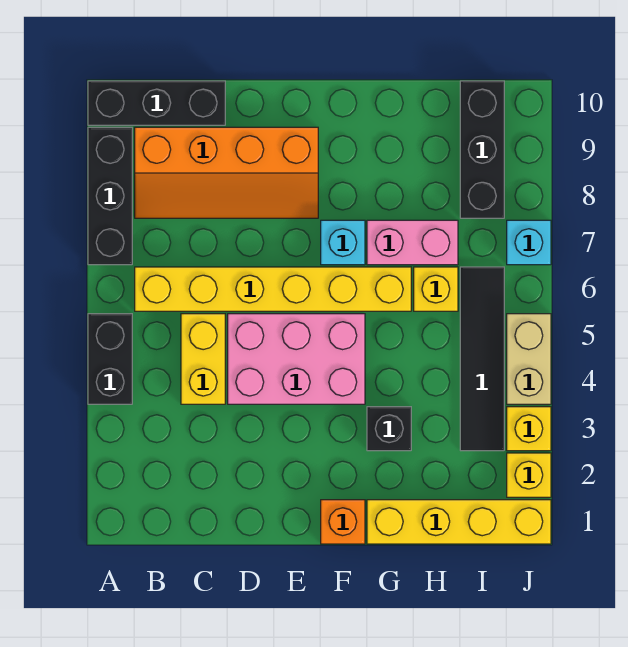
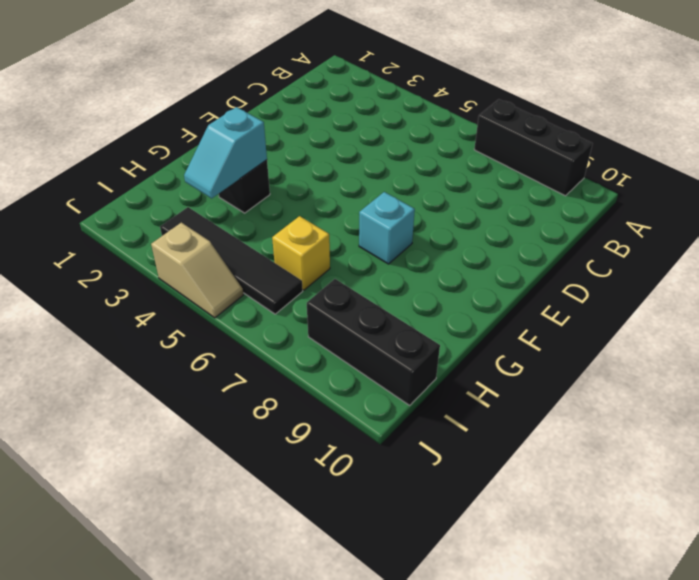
cyan slope G3:H3 level 2 top G -> none
tan slope J4:J5 level 1 top 4 -> tan brick J4:J5 level 1
none -> black brick A4:A5 level 1
none -> black brick A10:C10 level 1
none -> yellow brick B6:G6 level 1

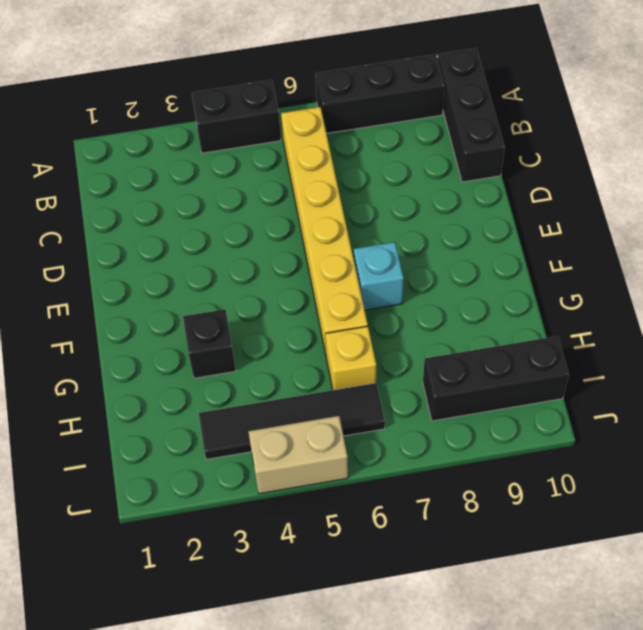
none -> orange slope B8:E9 level 1 top 9
none -> yellow brick C4:C5 level 1
none -> pink brick D4:F5 level 1

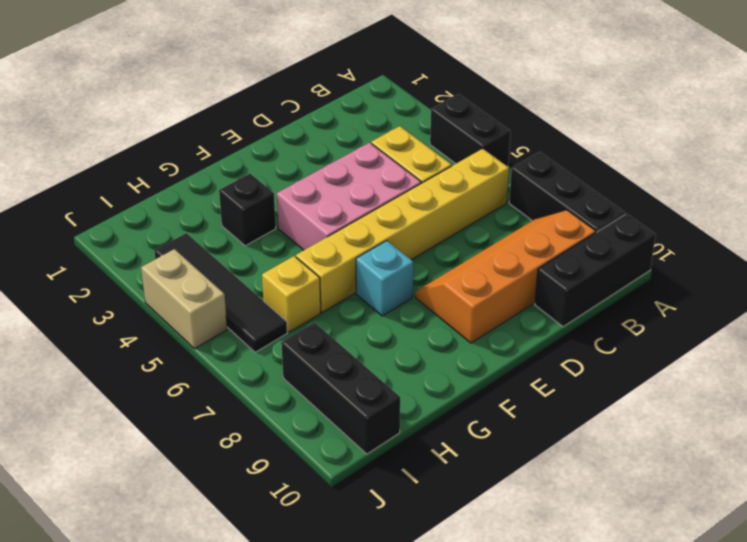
none -> orange brick F1 level 1
none -> yellow brick G1:J1 level 1
none -> pink brick G7:H7 level 1

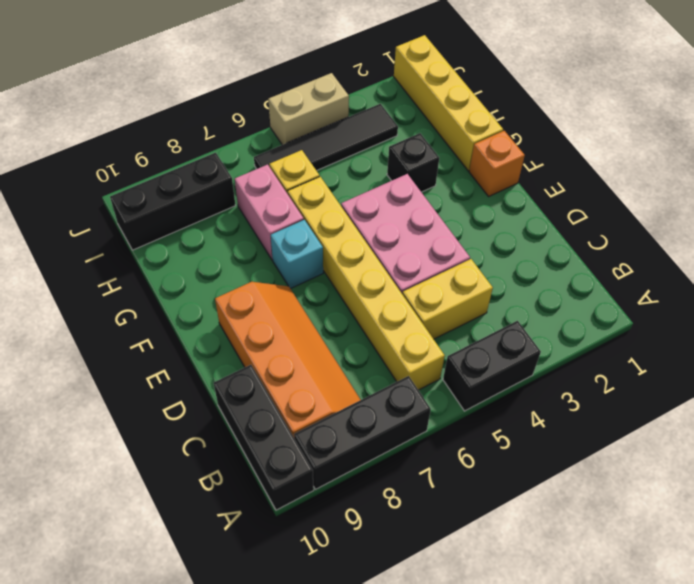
none -> yellow brick J2 level 1
none -> yellow brick J3 level 1
none -> cyan brick J7 level 1

